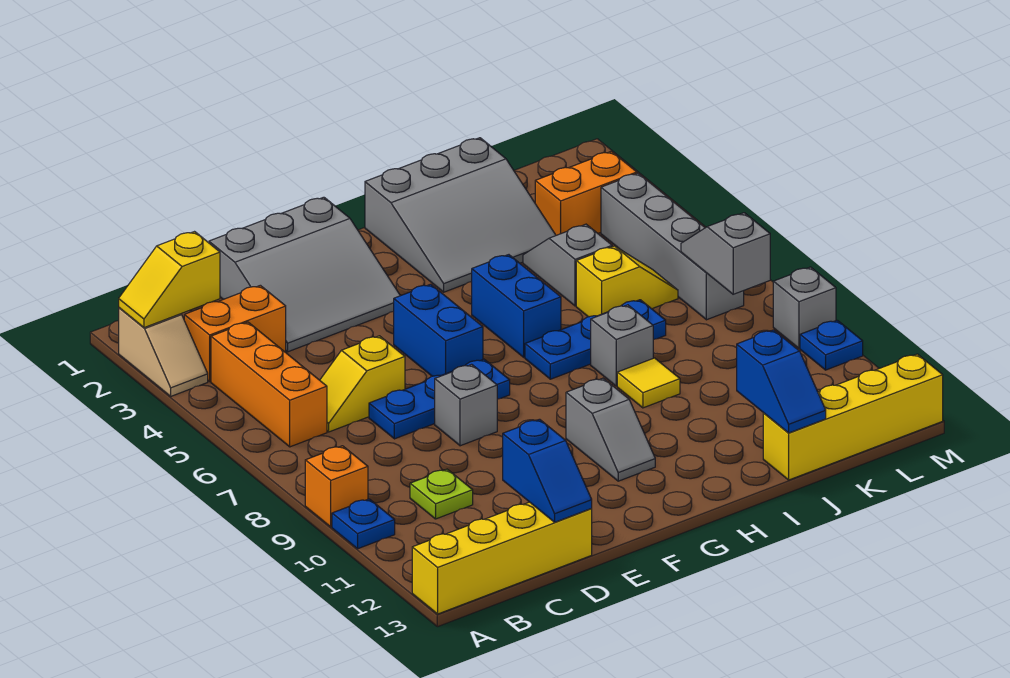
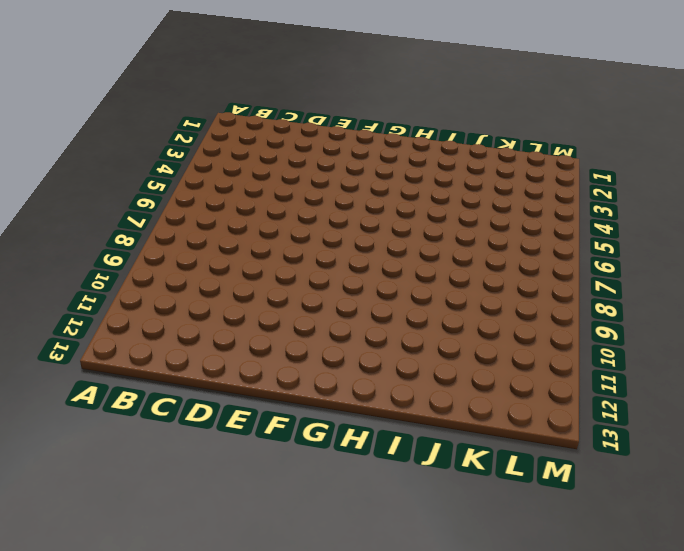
none -> tan slope A2:A3 level 1 top 2
none -> orange brick A9 level 1
none -> blue plate A10 level 1

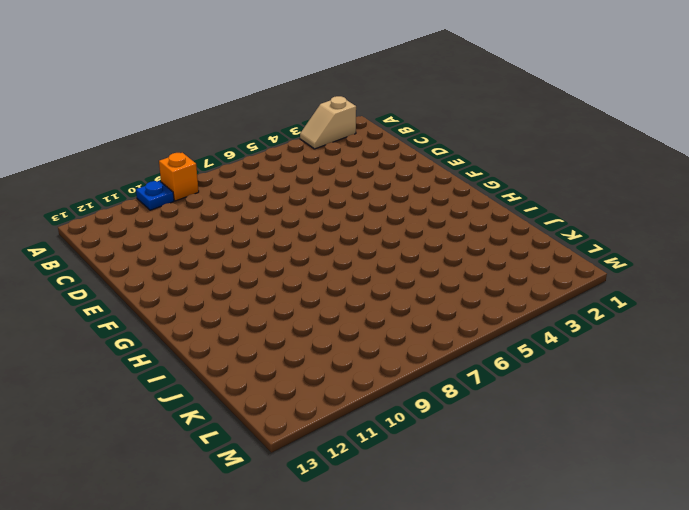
none -> yellow brick A13:D13 level 1
none -> orange brick B3:C3 level 1
none -> orange brick B4:B6 level 1

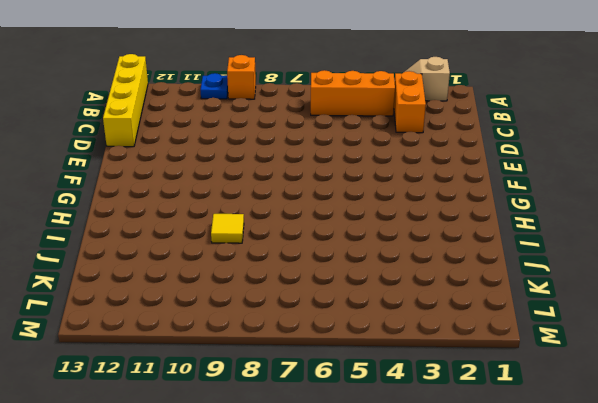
none -> yellow slope C6:D6 level 1 top D
none -> lime plate C10 level 1
none -> grey slope D1:F3 level 1 top 1

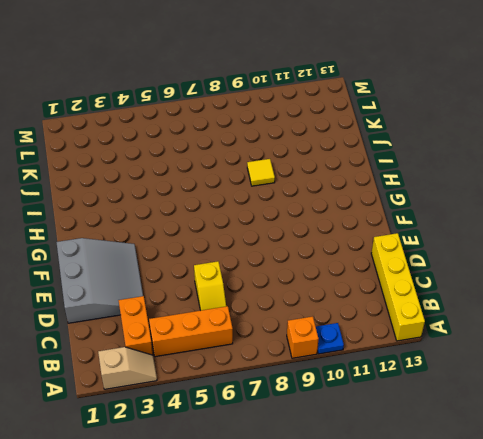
none -> lime plate C10 level 1
none -> blue plate D7:F7 level 1
none -> grey brick E8 level 1

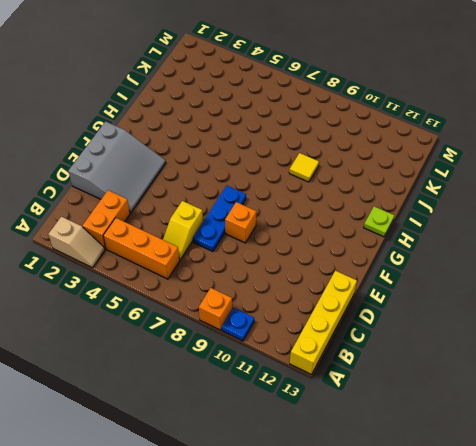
orange brick E8 level 1 -> grey brick E8 level 1
lime plate H13 level 1 -> lime plate C10 level 1
none -> blue brick F5:F6 level 1
none -> grey slope G10:G11 level 1 top 10
none -> grey slope H1:J3 level 1 top 1

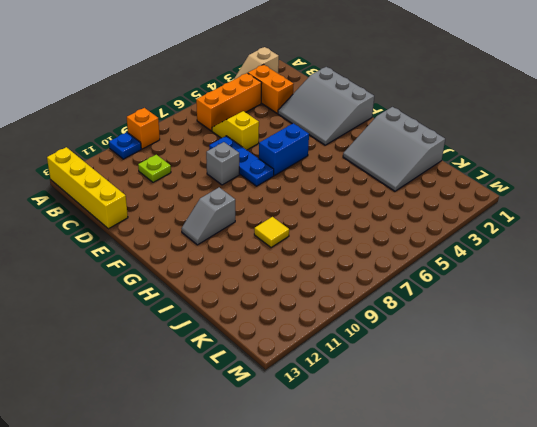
none -> blue brick H5:H6 level 1
none -> blue plate H7:J7 level 1
none -> grey brick I8 level 1

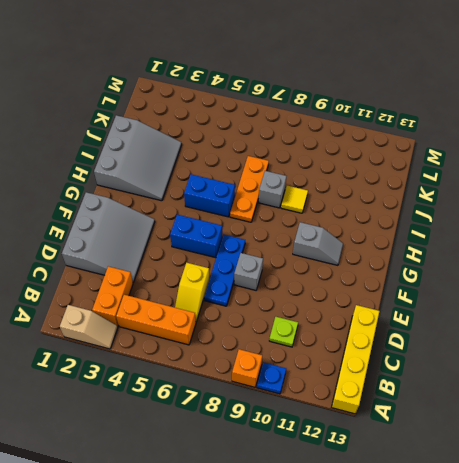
orange plate H7:J7 level 1 -> blue plate H7:J7 level 1
none -> grey slope J4:J5 level 1 top 5
none -> yellow slope J6:K6 level 1 top J
none -> yellow brick J13:M13 level 1

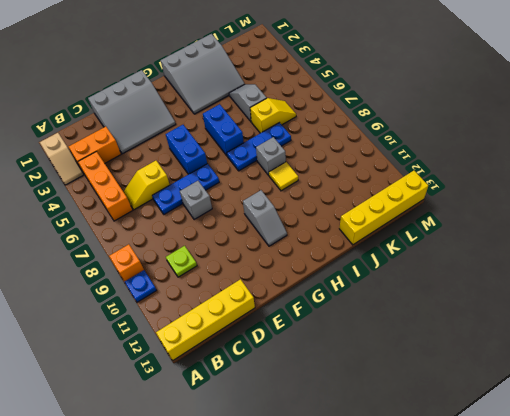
none -> orange brick K3:L3 level 1
none -> grey brick L4:L7 level 1
none -> grey brick M9 level 1

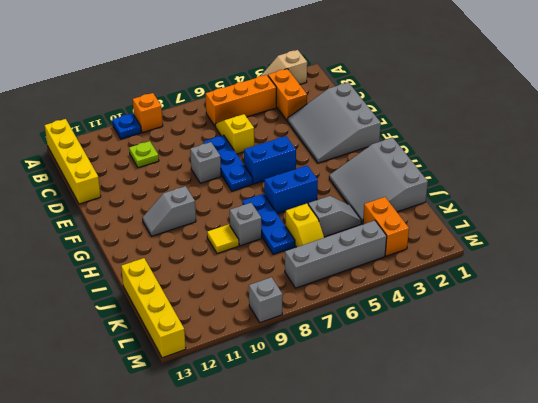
none -> blue plate M10 level 1
none -> yellow slope A2:B2 level 2 top B
none -> blue slope D12:D13 level 2 top 12

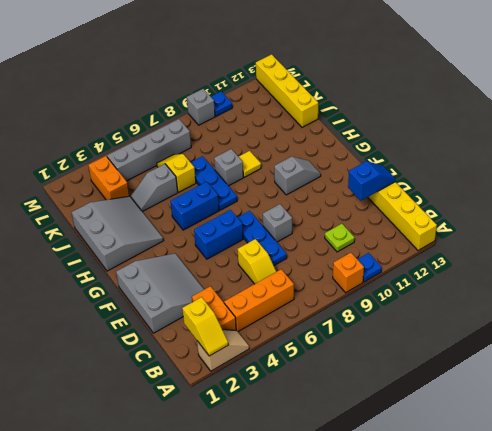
none -> blue slope J12:J13 level 2 top 12
none -> grey slope L7:L8 level 2 top 8

